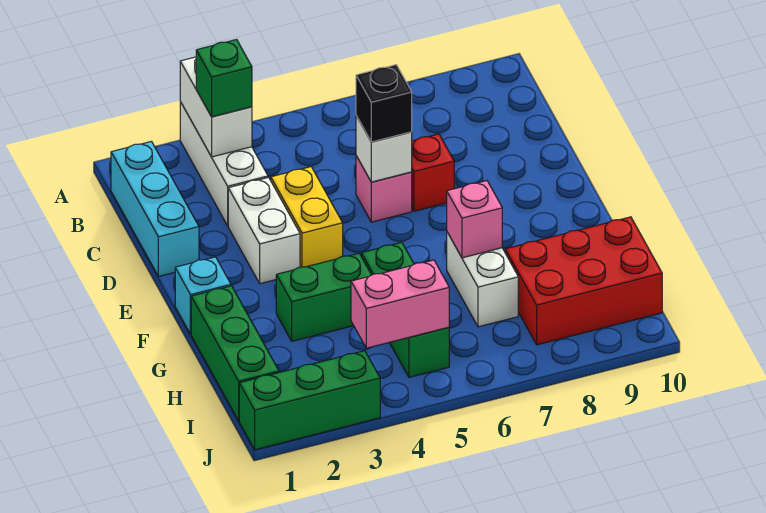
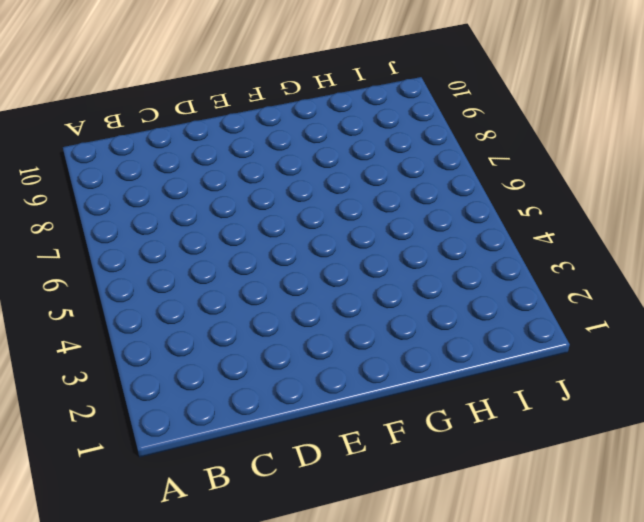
none -> white brick A3:C3 level 1
none -> cyan brick B1:D1 level 1
none -> white brick D3:E3 level 1

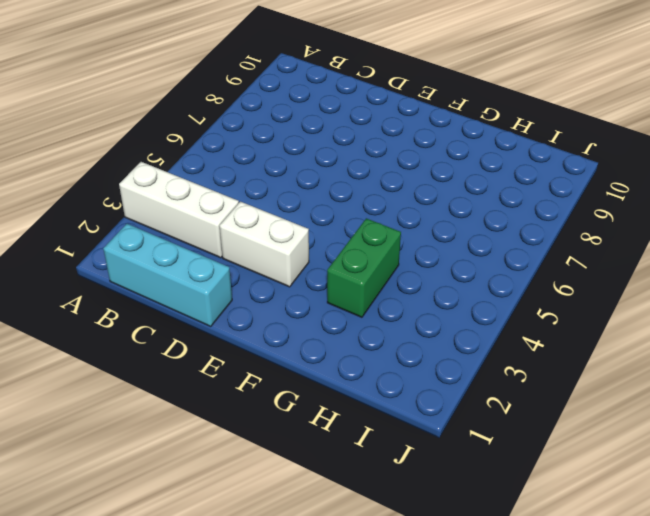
none -> yellow brick D4:E4 level 1
none -> pink brick D6 level 1
none -> red brick D7 level 1

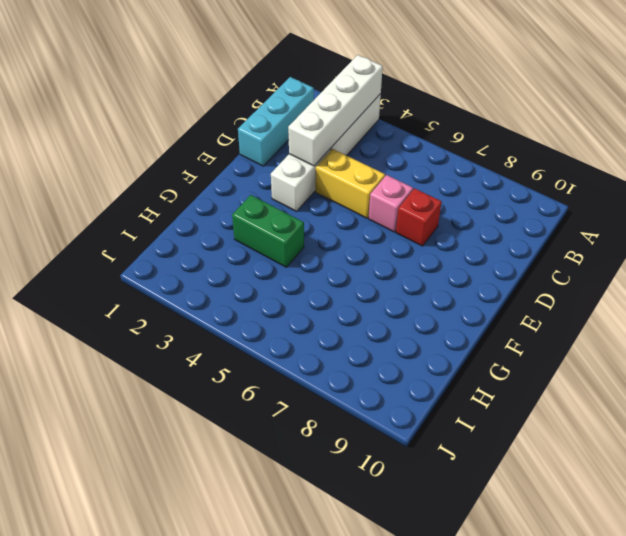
white brick A3:D3 level 2 -> white brick A3:B3 level 2
yellow brick D4:D5 level 1 -> yellow brick D4:E4 level 1
none -> cyan brick F1 level 1
none -> green brick G1:I1 level 1
none -> green brick G5:I5 level 1

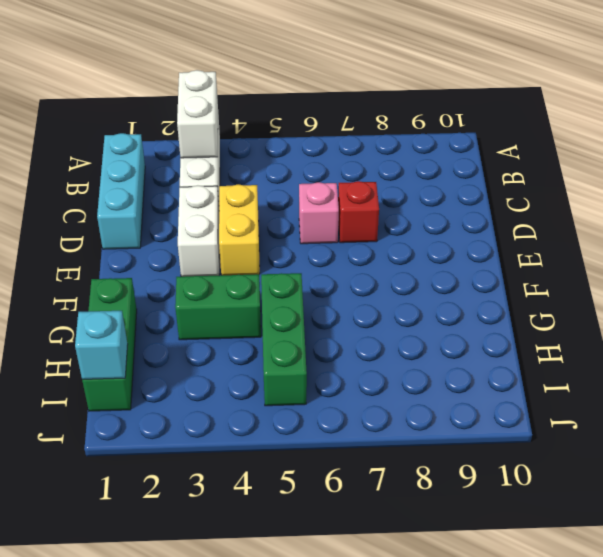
cyan brick I1 level 2 -> cyan brick F1 level 1
none -> white brick G7:H7 level 1
none -> red brick H8:I10 level 1
none -> green brick J1:J3 level 1

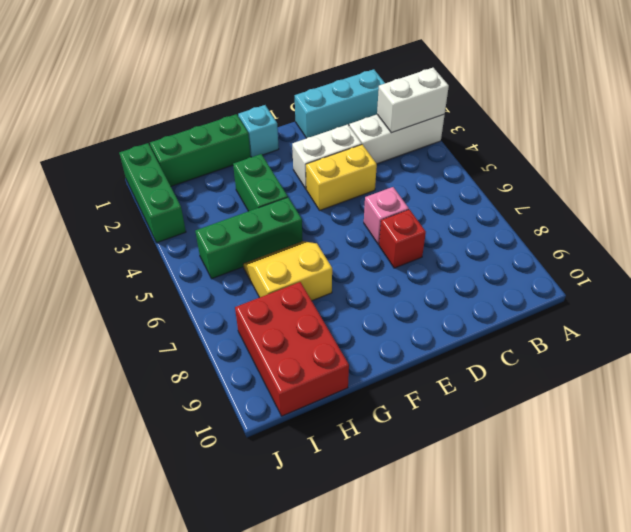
yellow slope G6:H7 level 1 top 7 -> white brick G7:H7 level 1
none -> white brick D6 level 2
none -> pink brick G7 level 2
none -> pink brick I4:I5 level 2

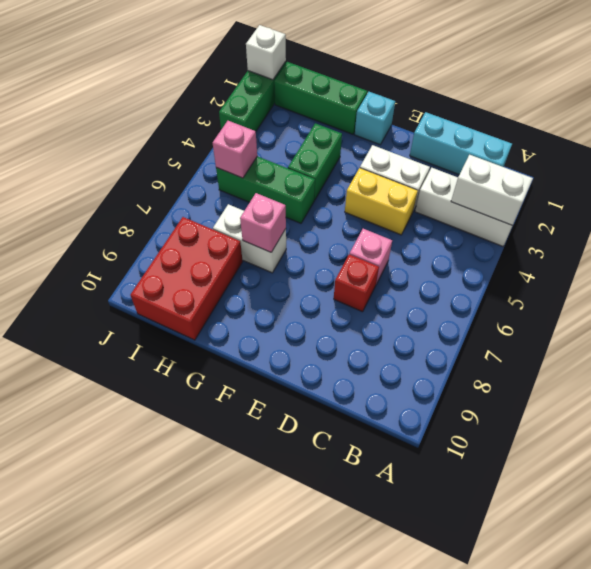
pink brick I5 level 2 -> pink brick I4:I5 level 2
white brick J1 level 2 -> white brick D6 level 2
none -> green brick B3 level 3
none -> black brick D6 level 3

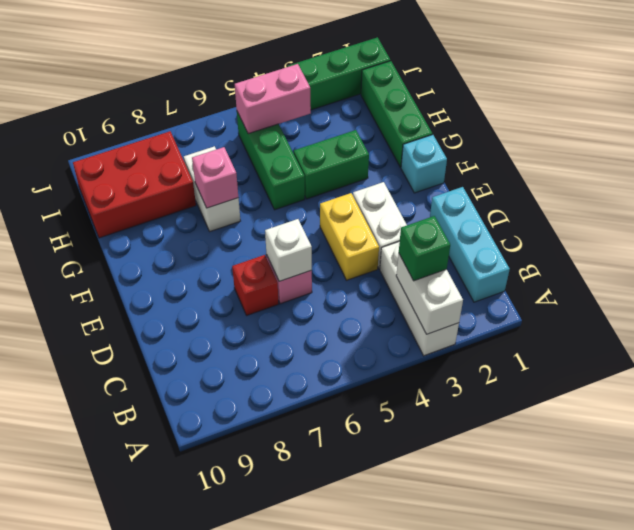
none -> black brick D6 level 3

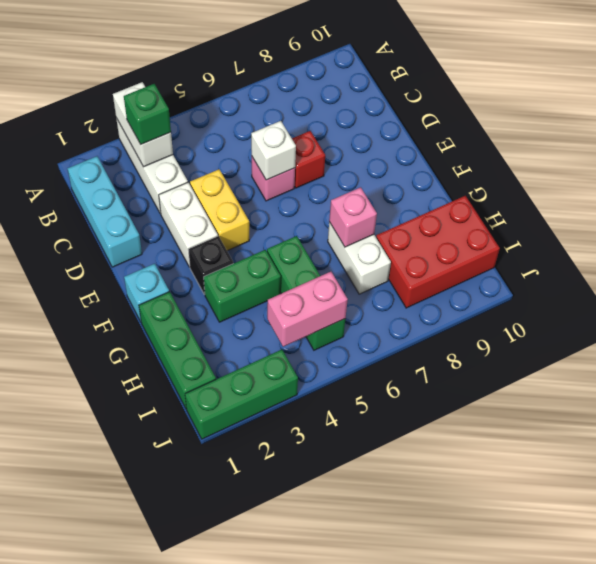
black brick F3 level 1 -> black brick D6 level 3

